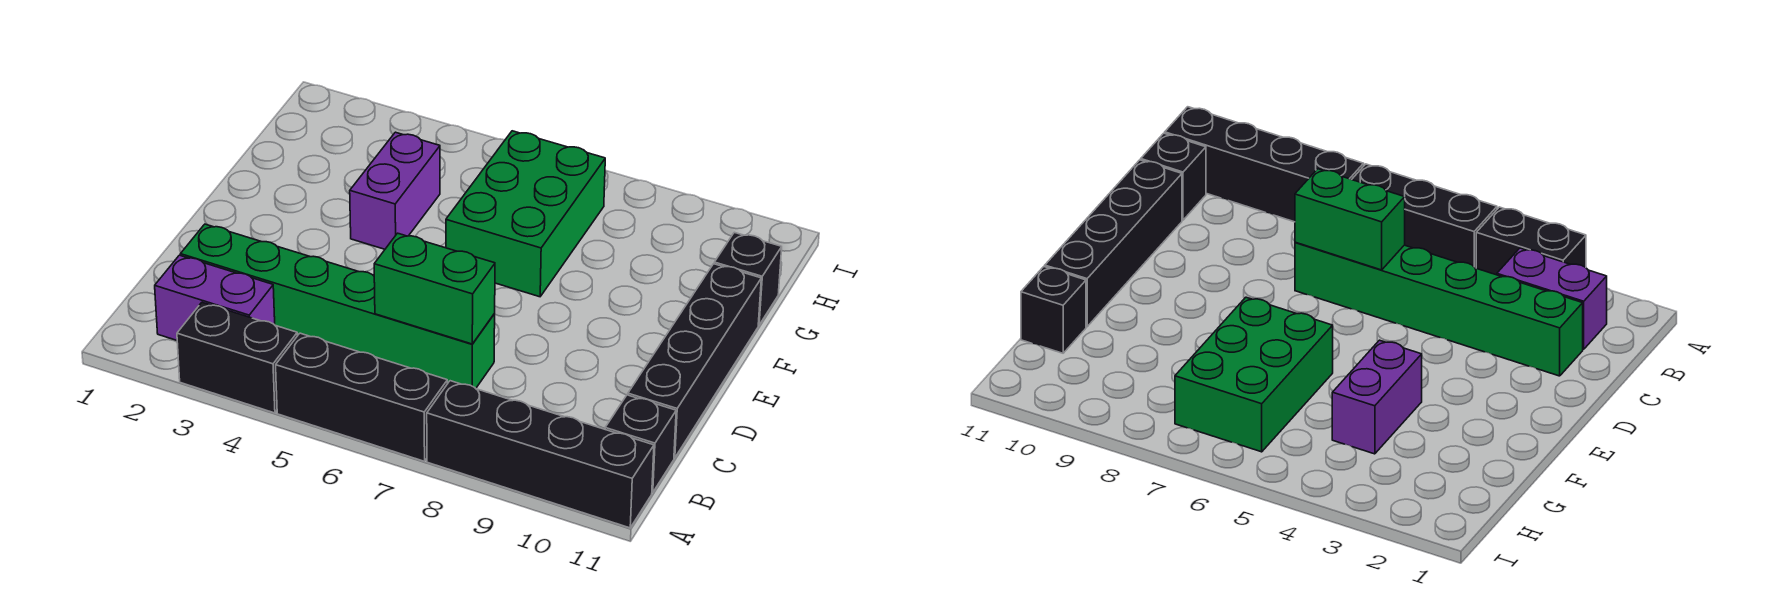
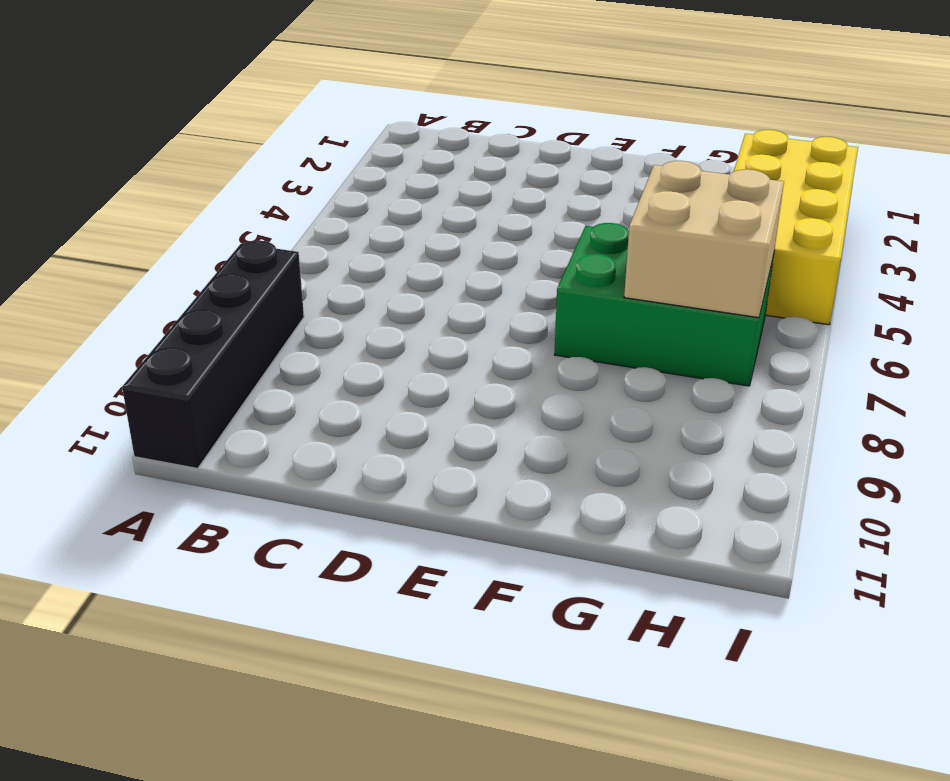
tan brick G6:H7 level 2 -> none
yellow brick H2:I5 level 1 -> none
none -> black brick A3:A4 level 1
none -> black brick A5:A7 level 1

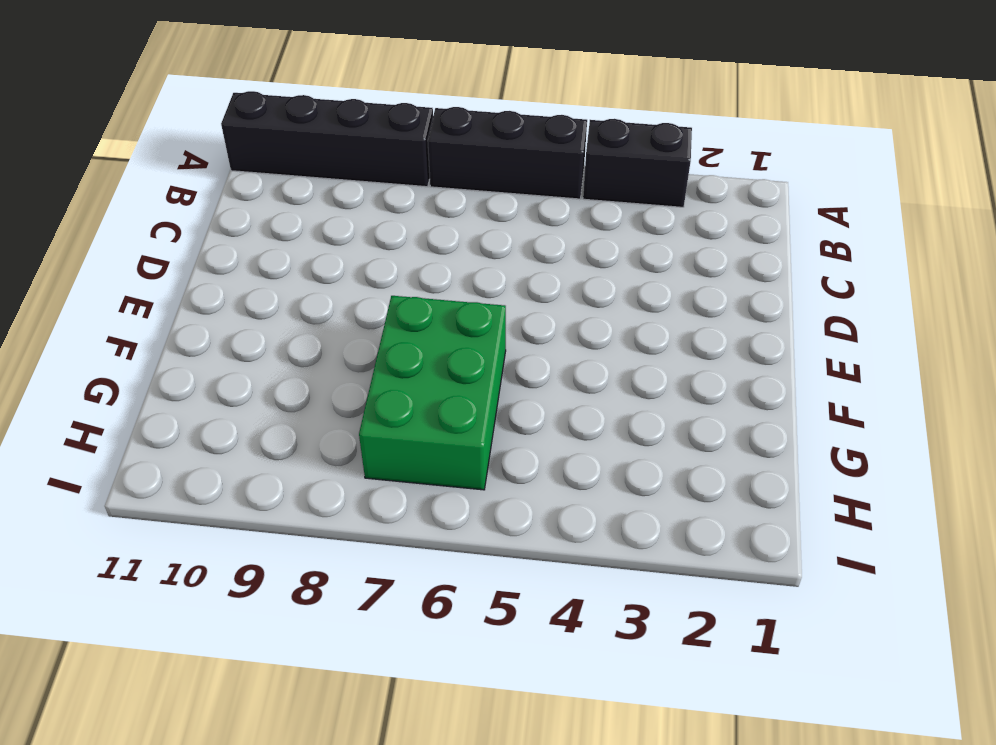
none -> purple brick B2:B3 level 1
none -> black brick B11 level 1

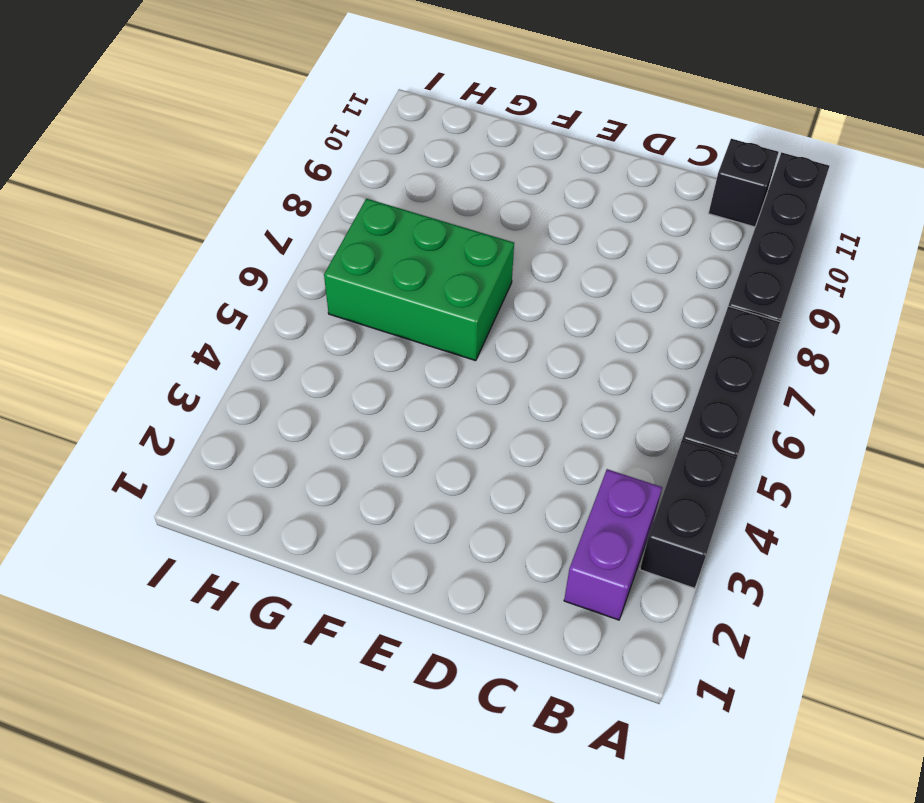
none -> green brick C2:C7 level 1
none -> black brick C11:F11 level 1

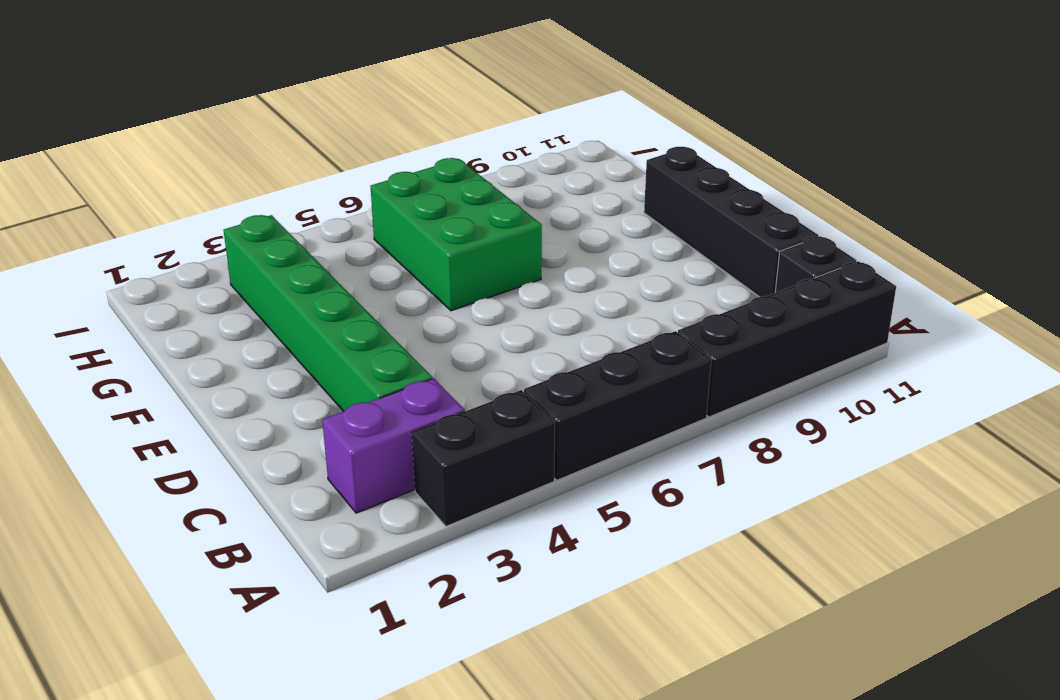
green brick C3:H3 level 1 -> green brick C2:C7 level 1
none -> purple brick F4:G4 level 1
none -> black brick G11 level 1

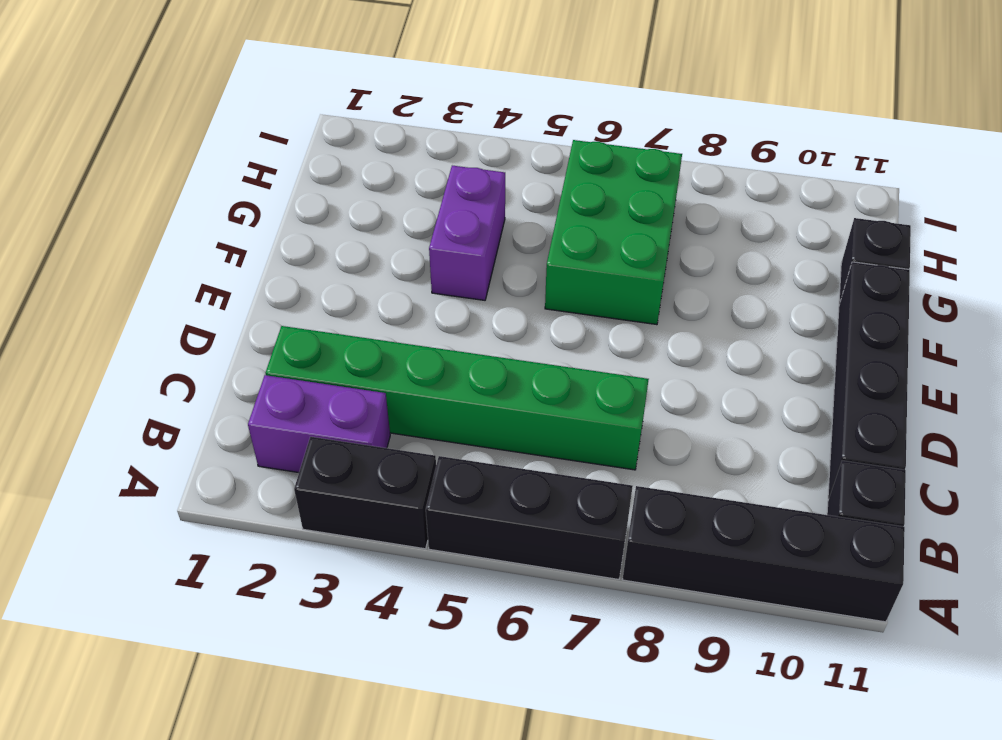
none -> green brick C6:C7 level 2

